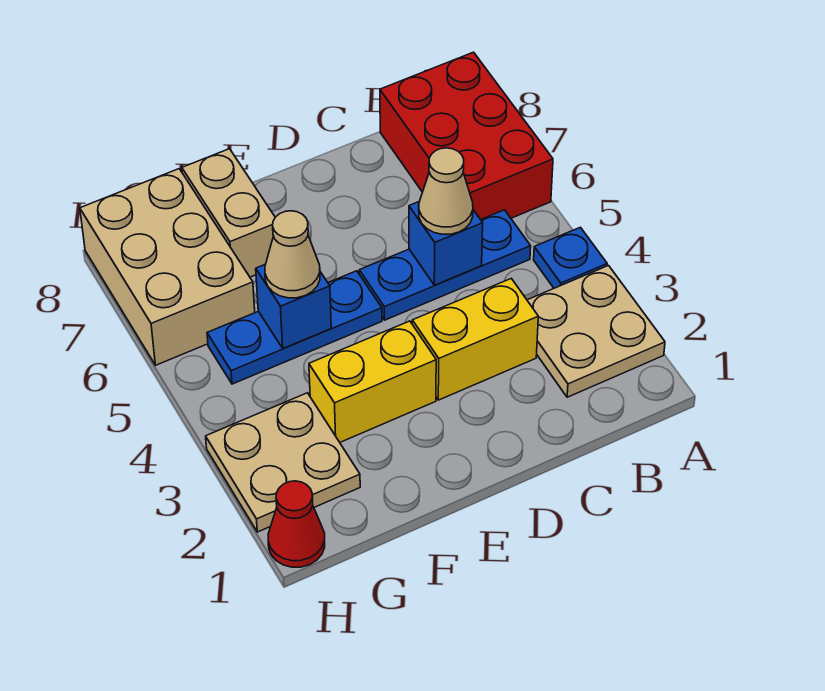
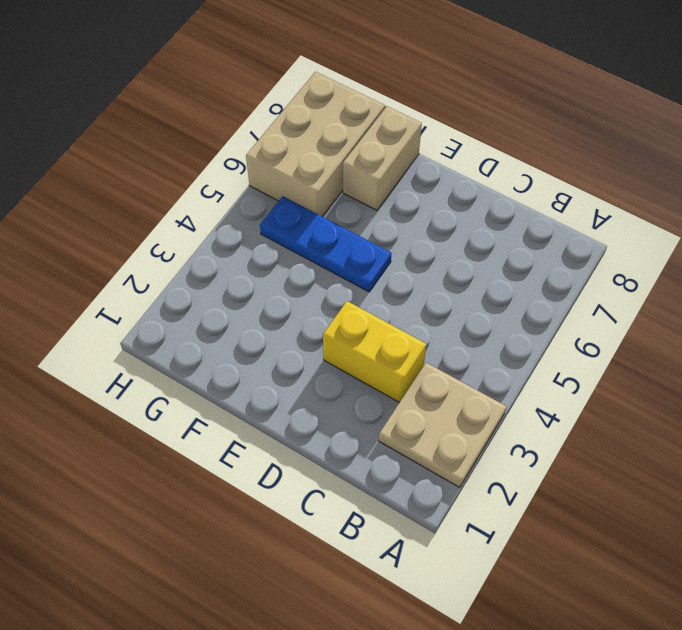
none -> blue plate A4 level 1
none -> red brick A6:B8 level 1
none -> blue plate B5:D5 level 1

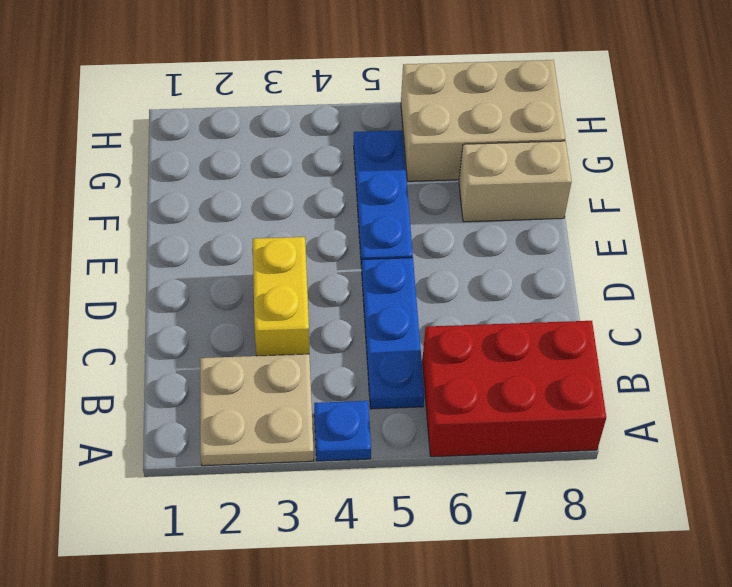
none -> yellow brick E3:F3 level 1
none -> tan plate G2:H3 level 1
none -> red cone H1 level 1

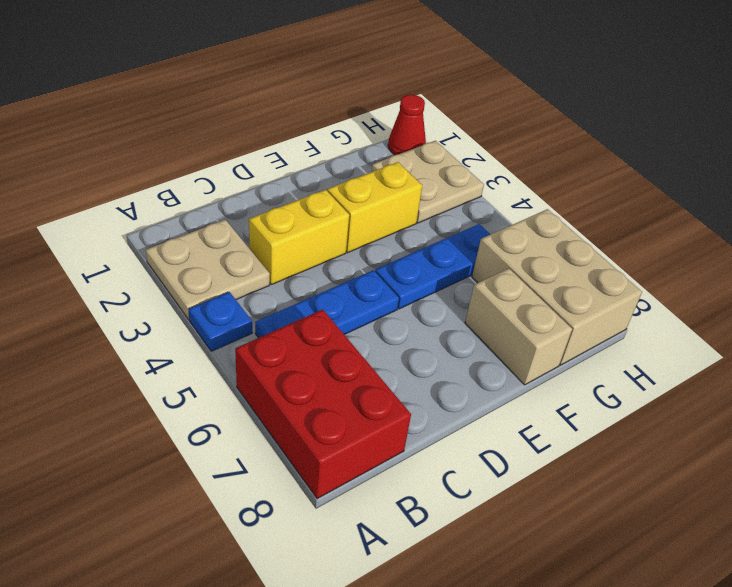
none -> blue brick C5 level 2
none -> blue brick F5 level 2
none -> tan cone C5 level 3

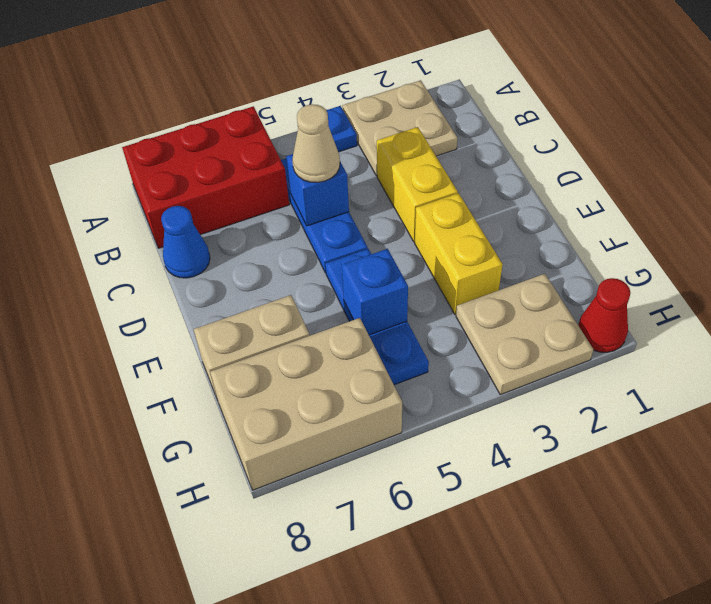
blue cone C8 level 1 -> none
none -> tan cone F5 level 3

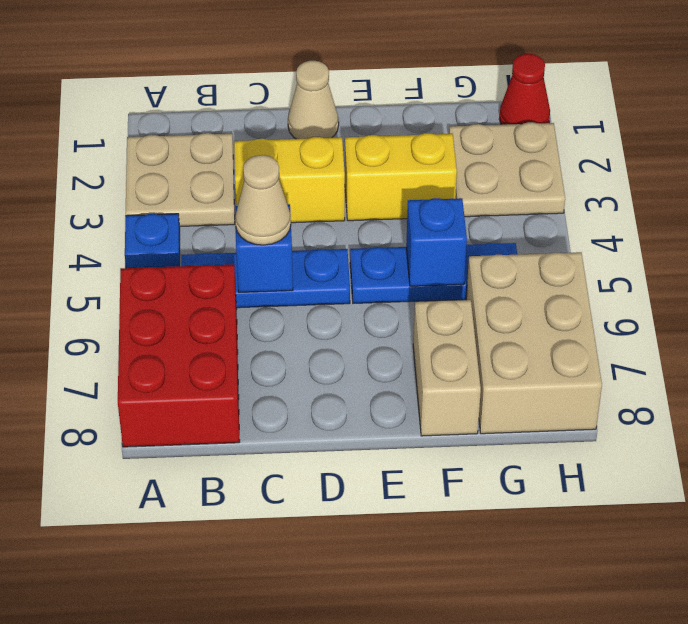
tan cone D1 level 1 -> tan cone F5 level 3

